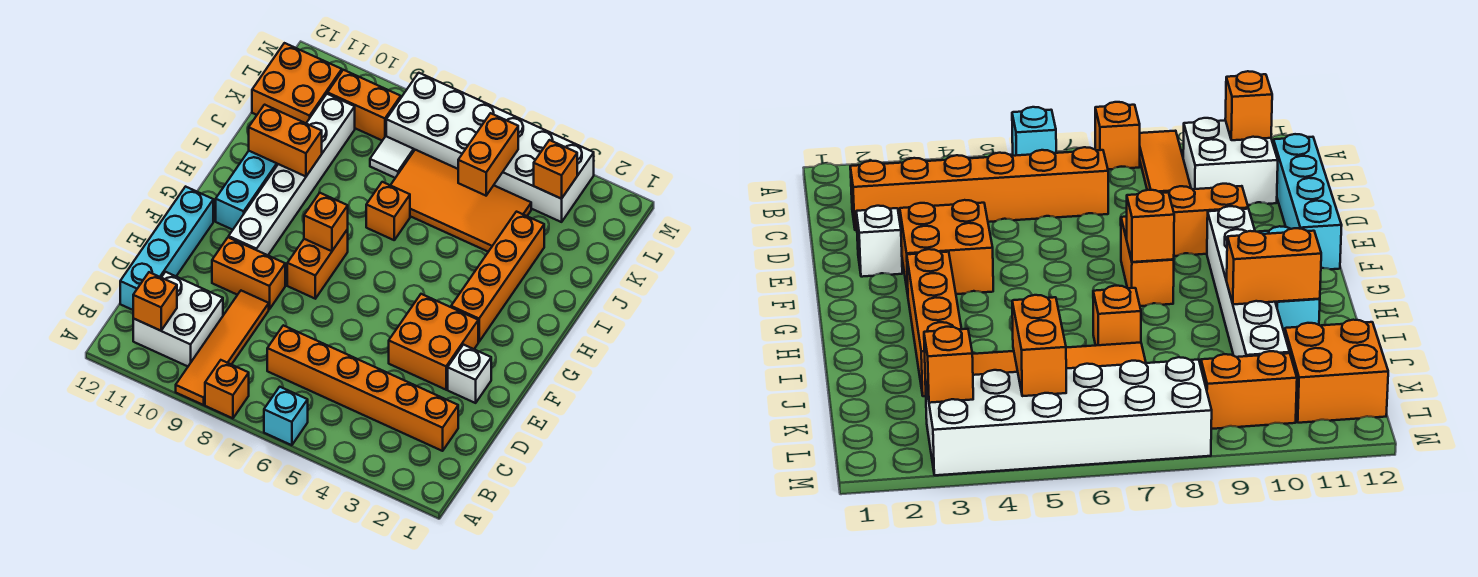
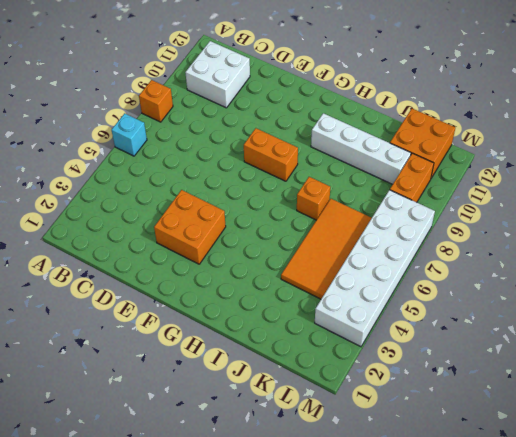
white brick H10:K10 level 1 -> white brick F10:K10 level 1
none -> orange tile A9:D9 level 1
none -> orange brick C2:C7 level 1
none -> cyan brick C12:F12 level 1

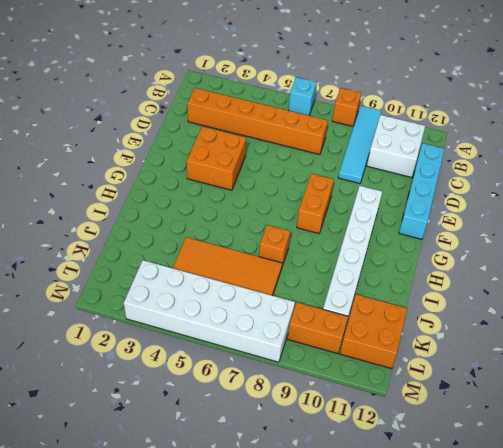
cyan tile A9:D9 level 1 -> orange tile A9:D9 level 1
none -> white brick E2 level 1
none -> orange brick E9:E10 level 1
none -> orange brick G3:J3 level 1

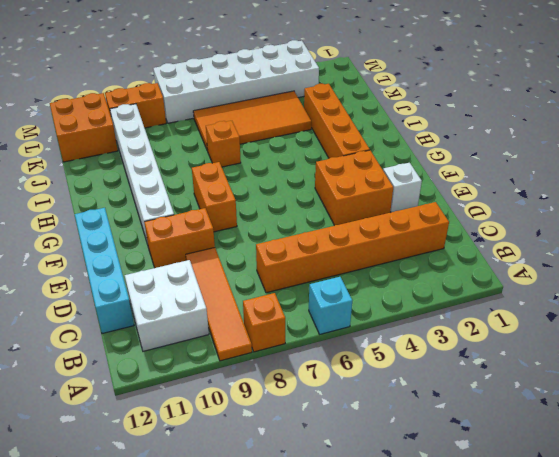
none -> cyan brick G11:I11 level 1
none -> white tile K8 level 1
none -> orange brick B11 level 2

